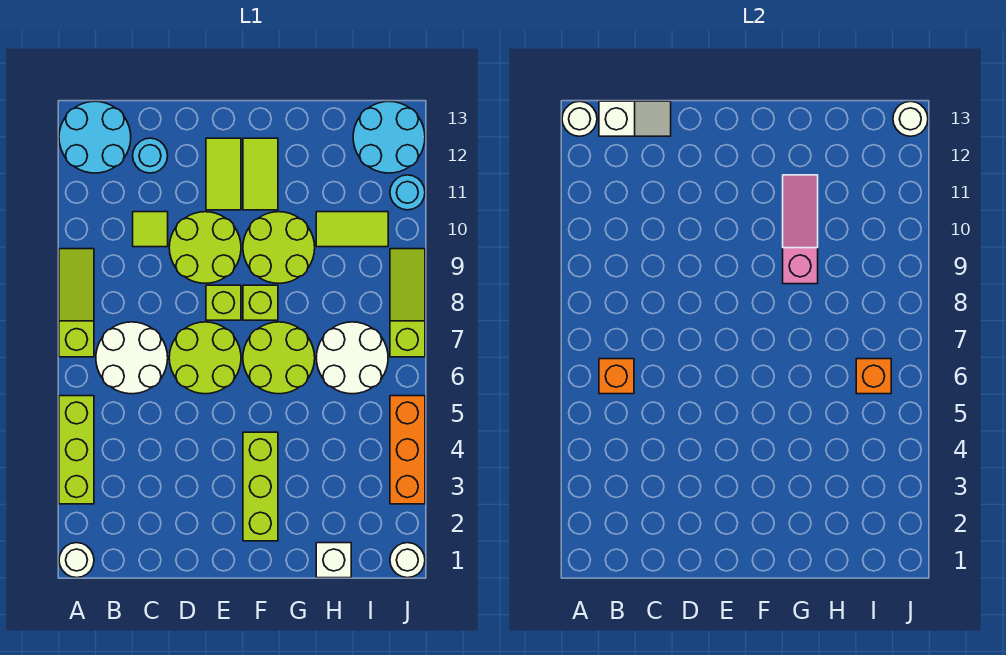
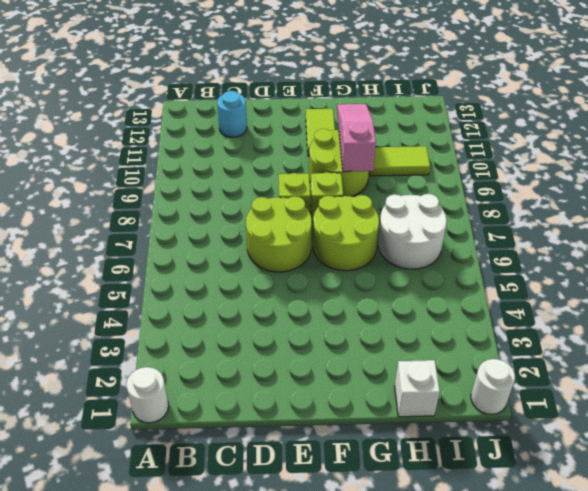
none -> lime brick A3:A5 level 1
none -> lime slope A7:A9 level 1 top 7
none -> cyan round brick A12:B13 level 1
none -> white round brick B6:C7 level 1

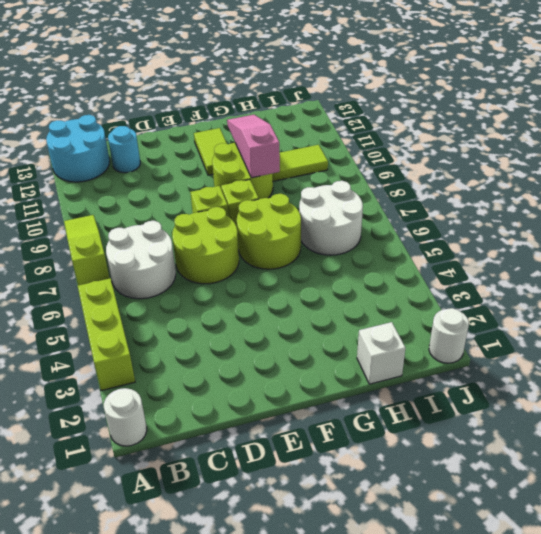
none -> lime tile C10 level 1
none -> lime round brick D9:E10 level 1
none -> lime tile E11:E12 level 1
none -> lime brick F2:F4 level 1

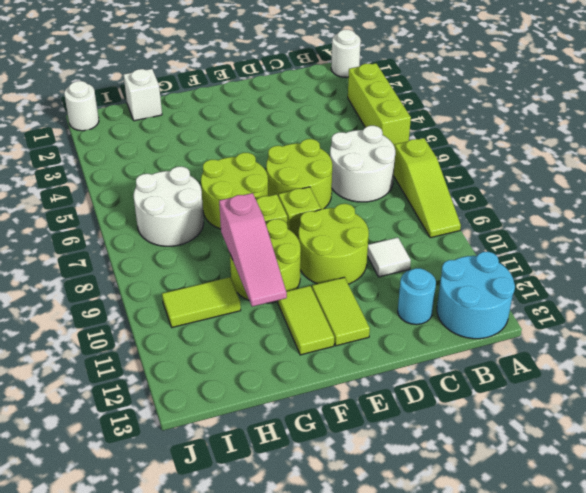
white tile C10 level 1 -> lime tile C10 level 1
none -> lime brick F2:F4 level 1
none -> cyan round brick I12:J13 level 1
none -> orange brick J3:J5 level 1
none -> lime slope J7:J9 level 1 top 7

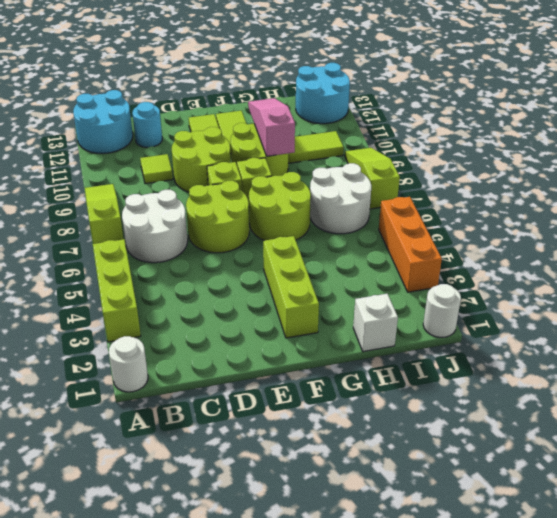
none -> cyan round brick J11 level 1
none -> white round brick A13 level 2
none -> orange brick B6 level 2
none -> white slope B13:C13 level 2 top B

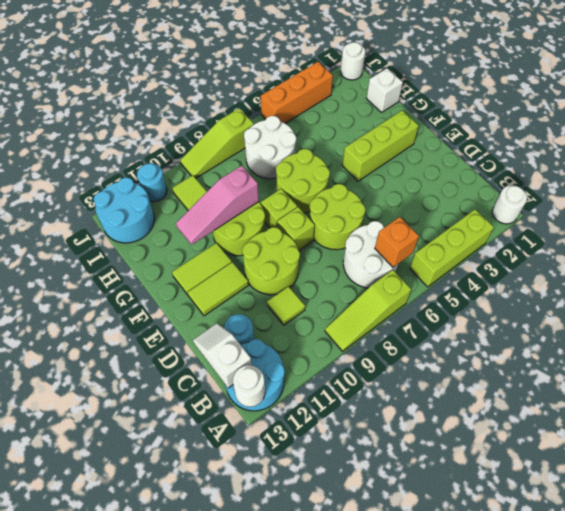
none -> orange brick I6 level 2
none -> white round brick J13 level 2

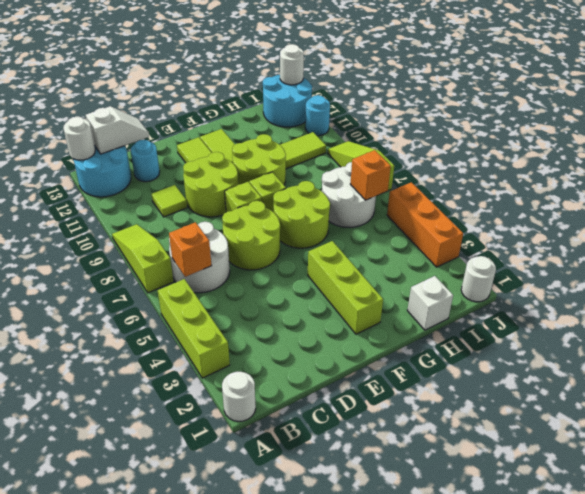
none -> pink slope G9:G11 level 2 top 9

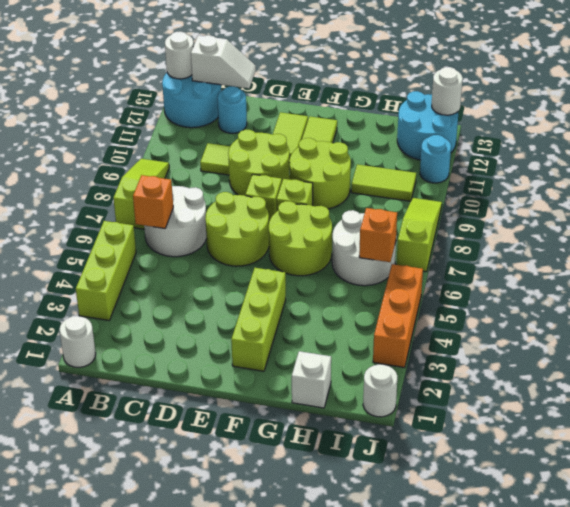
none -> pink slope G9:G11 level 2 top 9

